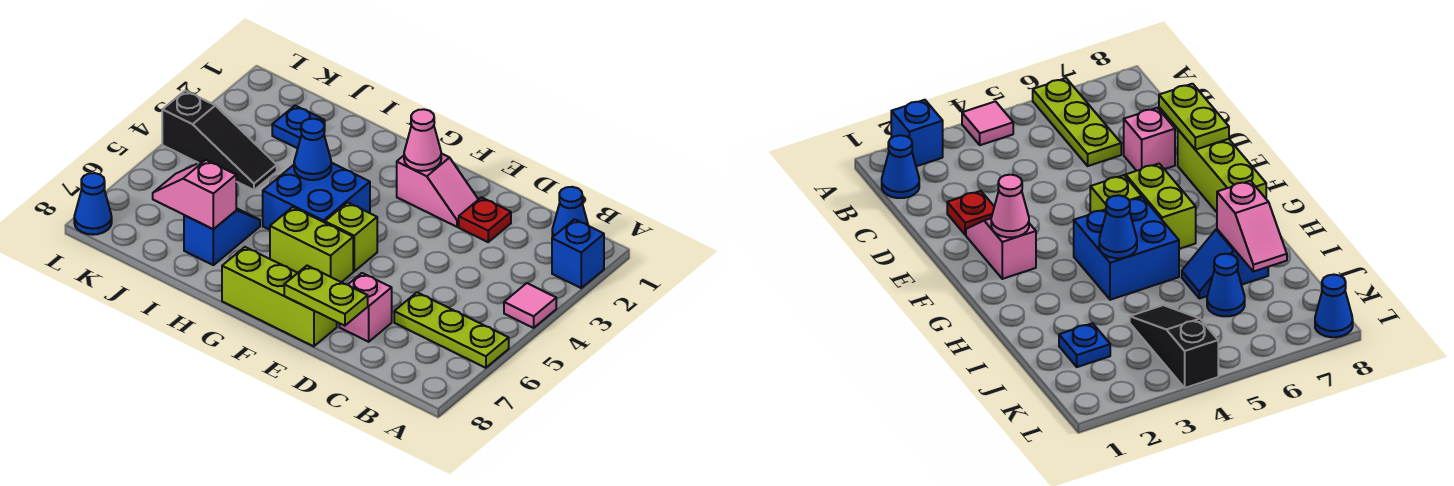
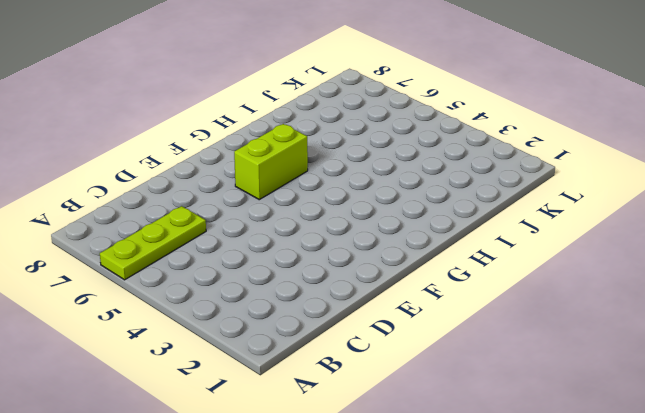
none -> blue brick A2 level 1
none -> pink tile A4 level 1
none -> blue cone B1 level 1

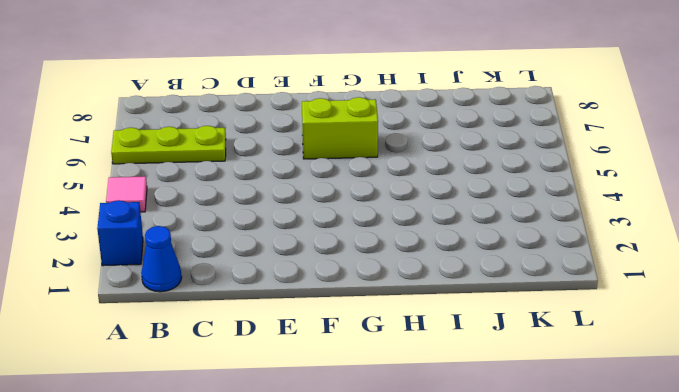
none -> red plate D2 level 1
none -> pink brick D7 level 1
none -> pink slope E2:F2 level 1 top F

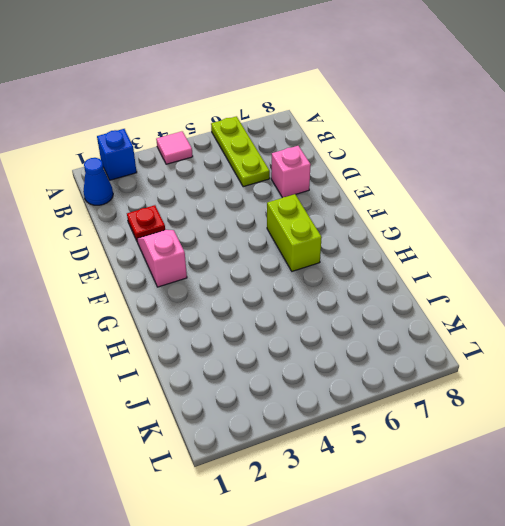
none -> lime brick E8:G8 level 1
none -> lime brick F5 level 1
none -> blue brick G4:H5 level 1

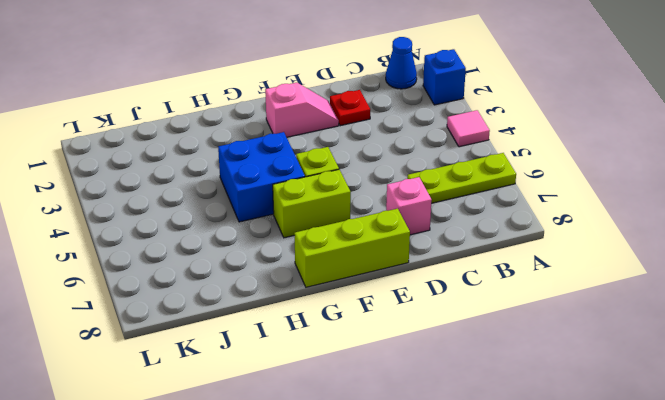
none -> blue slope I6:I7 level 1 top 7
none -> blue plate J2 level 1
none -> black slope J4:L4 level 1 top L

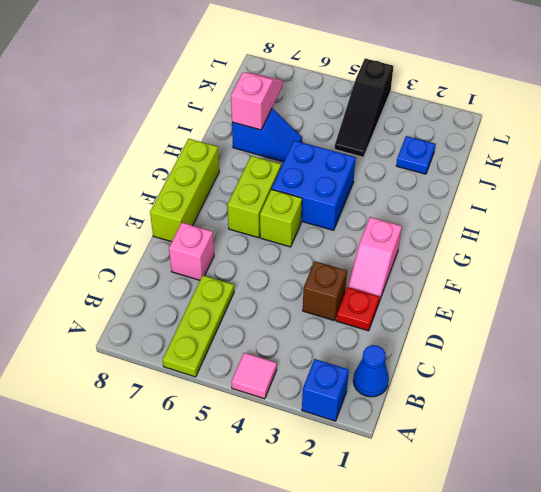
brown brick D3 level 1 -> none
none -> blue cone J6 level 1
none -> blue cone L8 level 1
none -> lime plate D8:E8 level 2

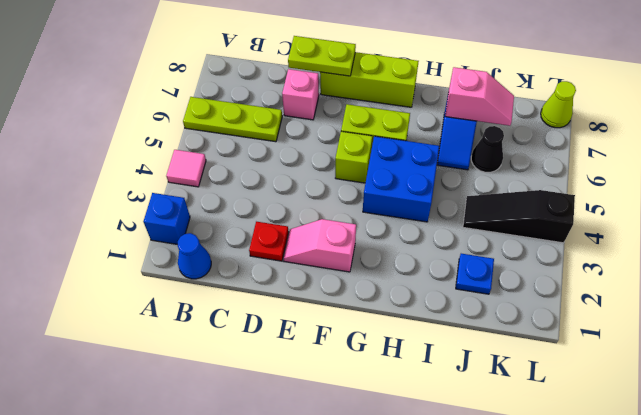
black cone J6 level 1 -> blue cone J6 level 1
lime cone L8 level 1 -> blue cone L8 level 1
none -> pink cone F2 level 2
none -> blue cone H4 level 2

